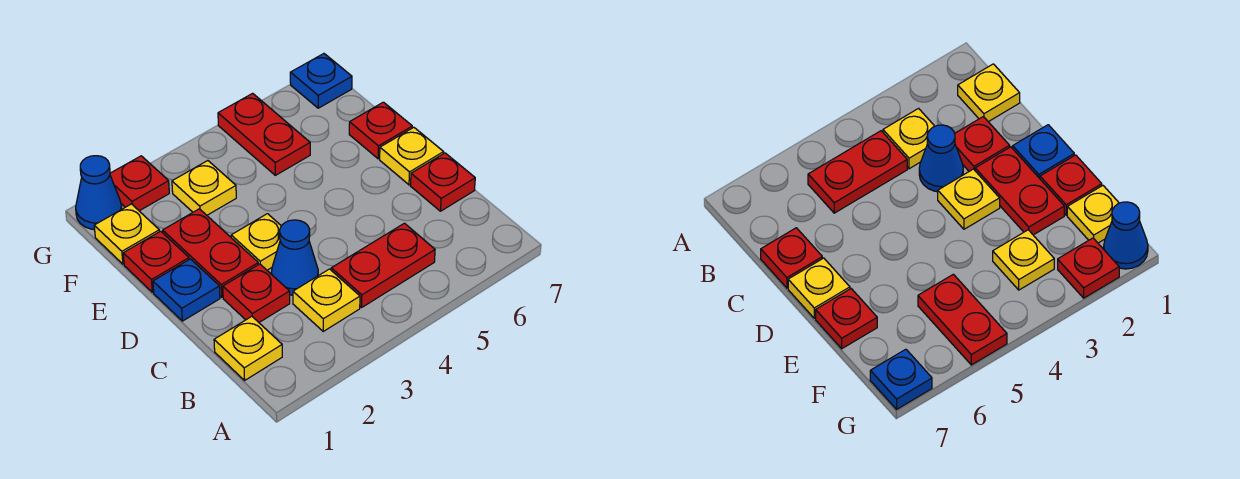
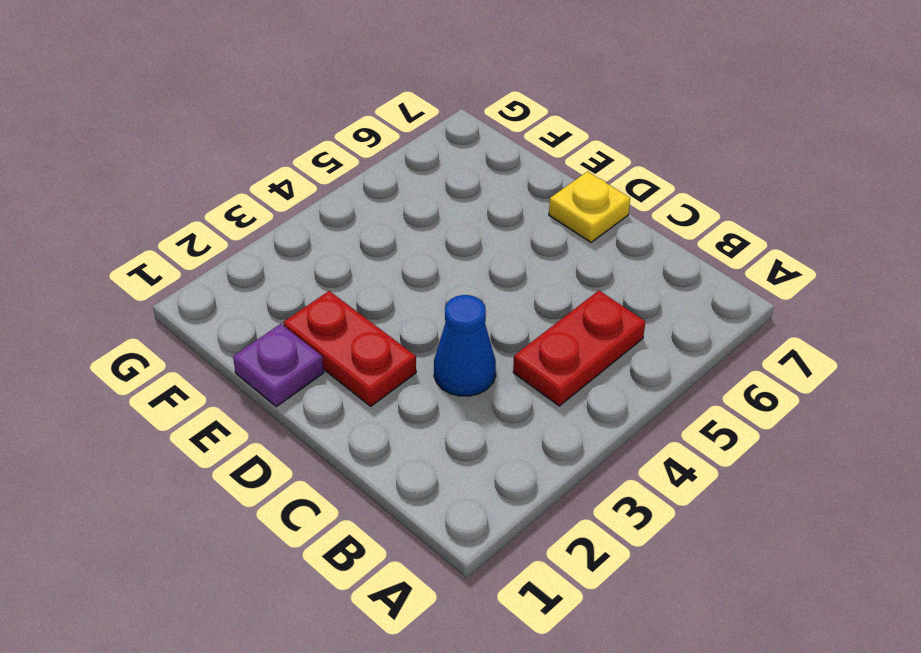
purple plate E1 level 1 -> red plate E1 level 1
none -> yellow plate B1 level 1
none -> yellow plate B3 level 1
none -> red plate C2 level 1

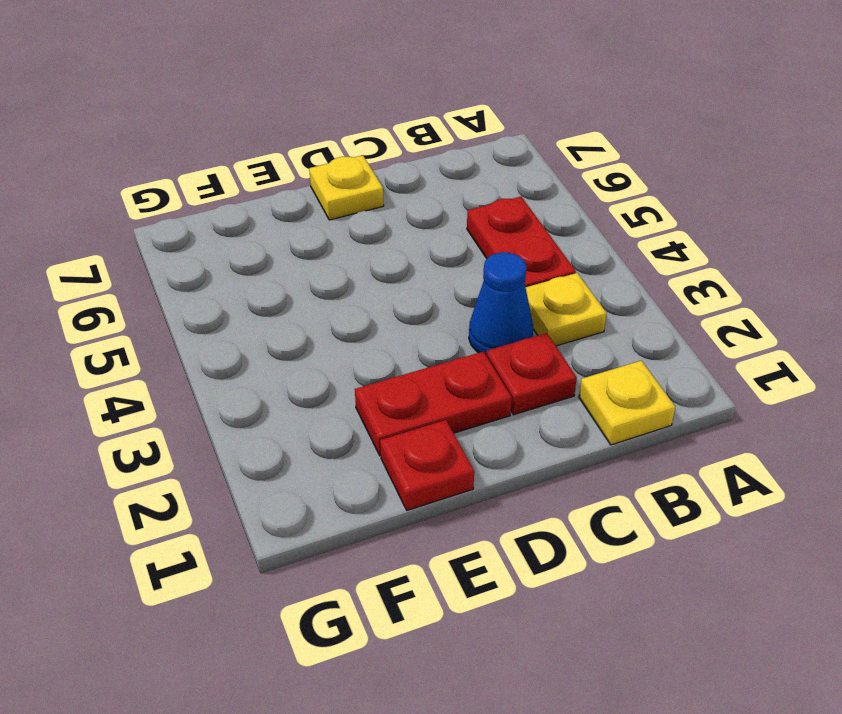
none -> red plate C7 level 1
none -> blue plate D1 level 1
none -> yellow plate D3 level 1

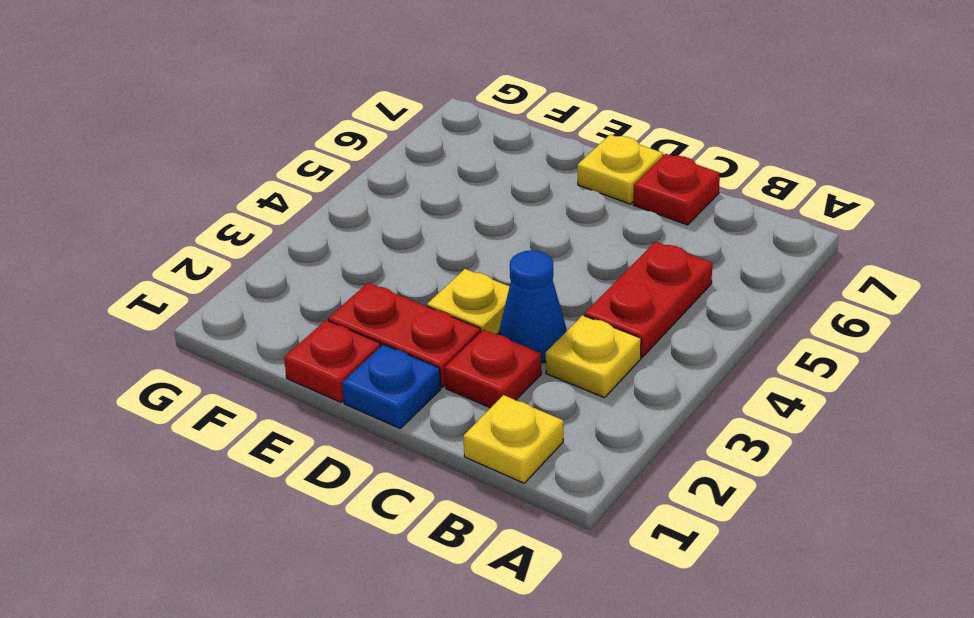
none -> red plate E7 level 1
none -> yellow plate F1 level 1
none -> yellow plate F3 level 1

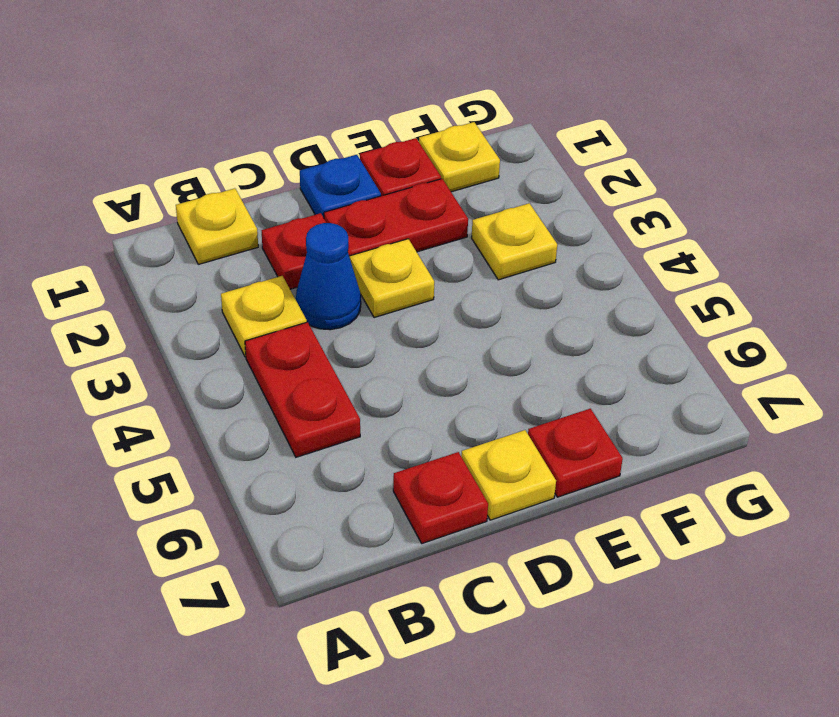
none -> red plate F5:G5 level 1
none -> blue cone G1 level 1
none -> red plate G2 level 1

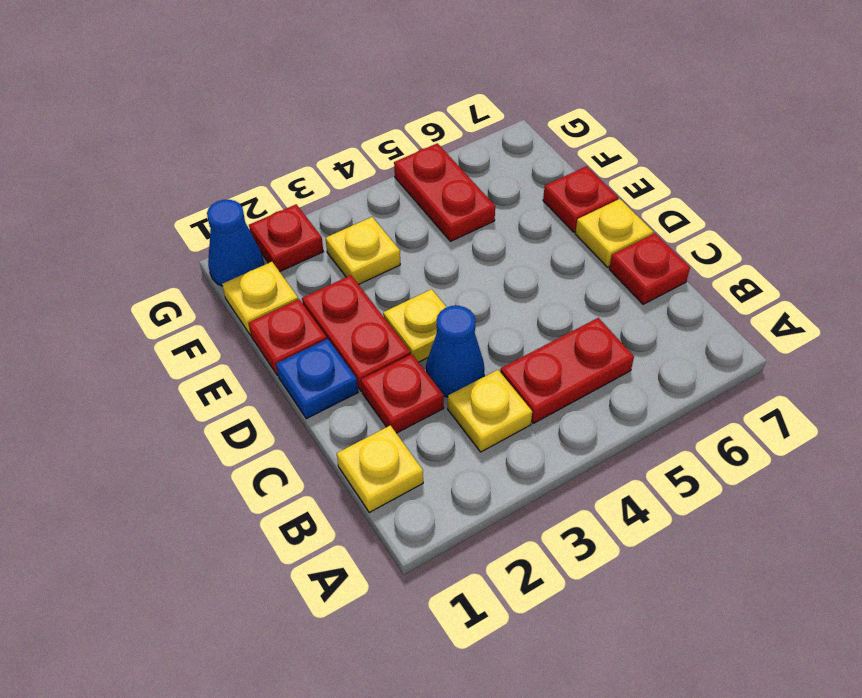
none -> blue plate G7 level 1

